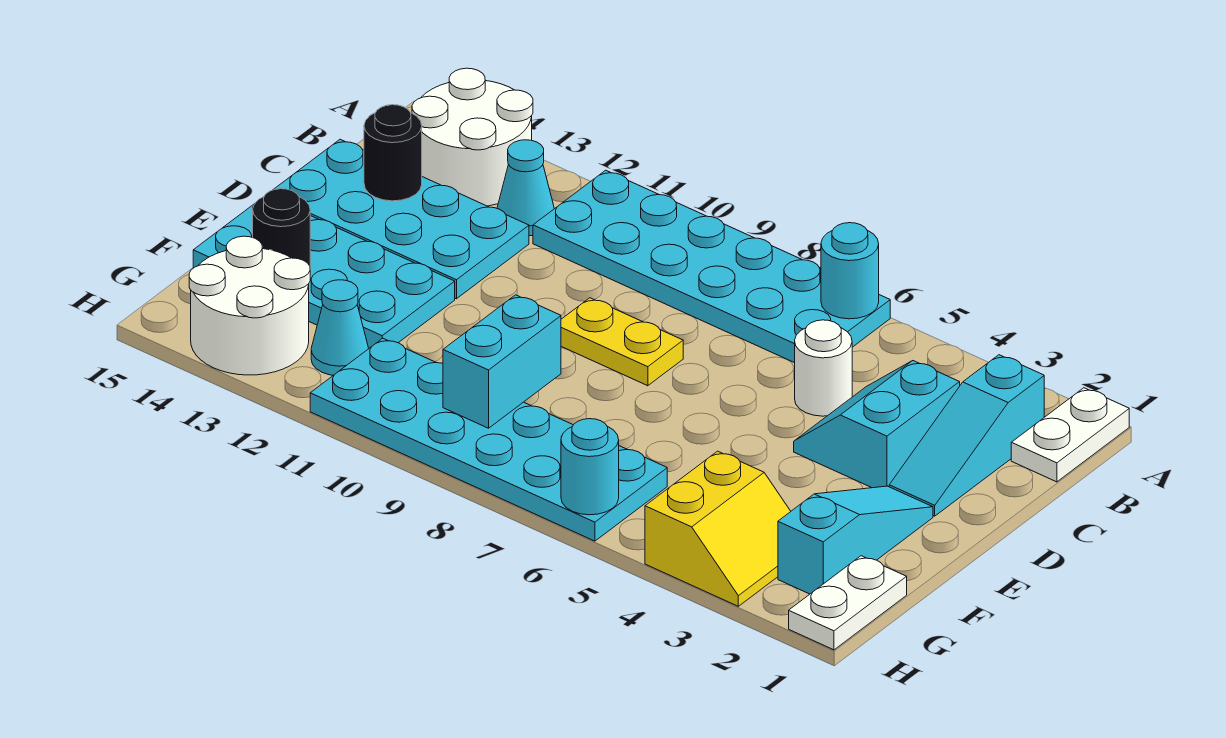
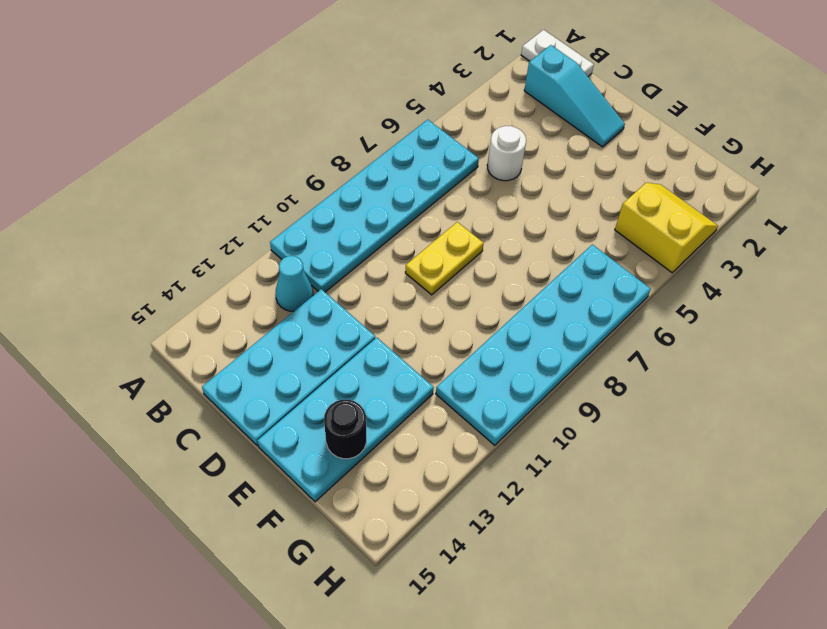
none -> white round brick A13:B14 level 1
none -> cyan slope C3:D4 level 1 top 3
none -> cyan slope E2:G2 level 1 top G

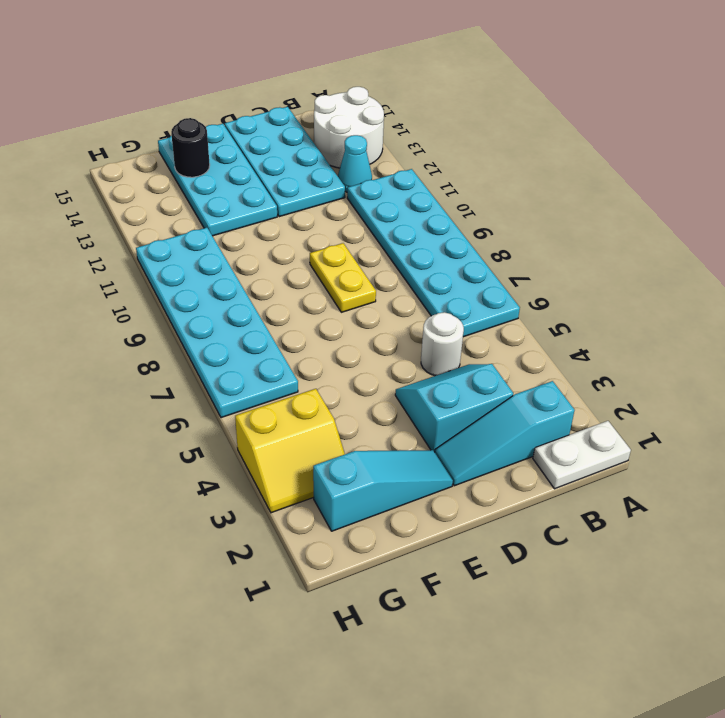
none -> white plate G1:H1 level 1
none -> cyan cone G12 level 1
none -> white round brick G13:H14 level 1

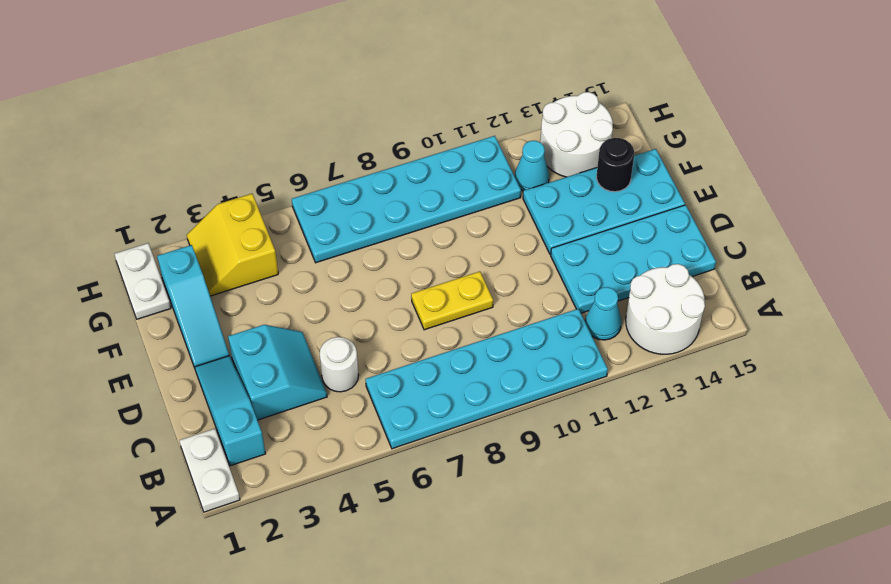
none -> cyan round brick A6 level 2
none -> black round brick C14 level 2
none -> cyan brick F9:G9 level 2

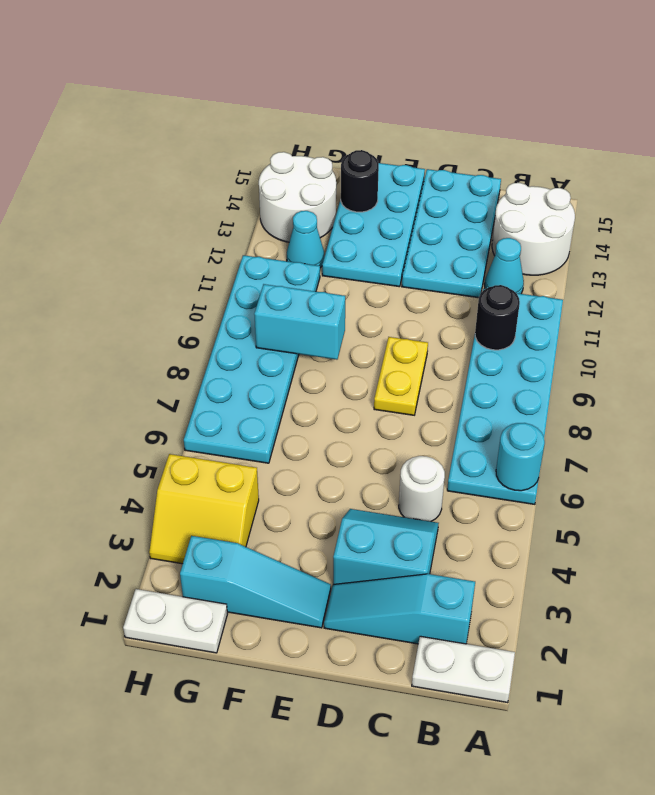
black round brick B10 level 2 -> black round brick C14 level 2
none -> cyan round brick H6 level 2

